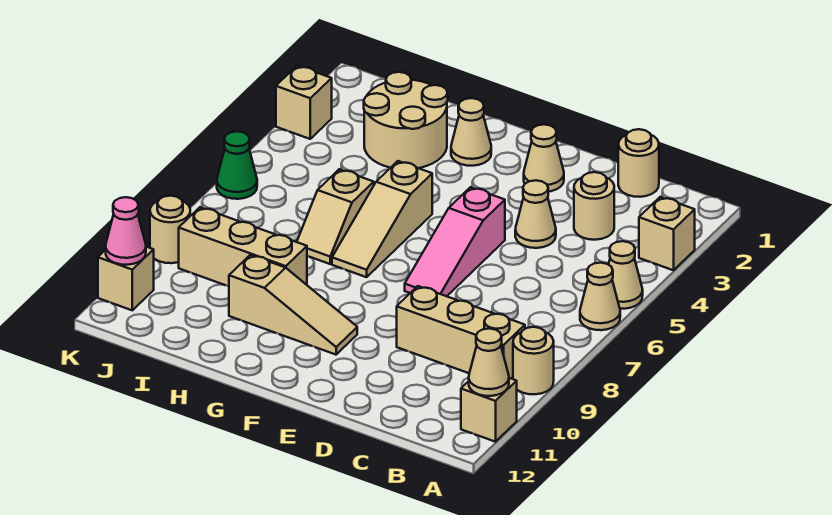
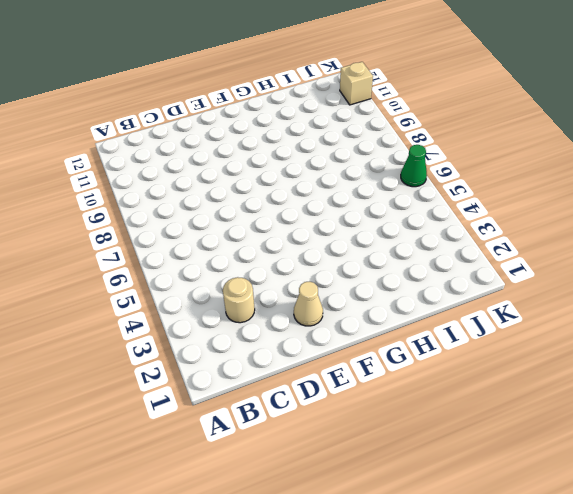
none -> tan brick A3 level 1
none -> tan cone A5 level 1
none -> tan cone A6 level 1

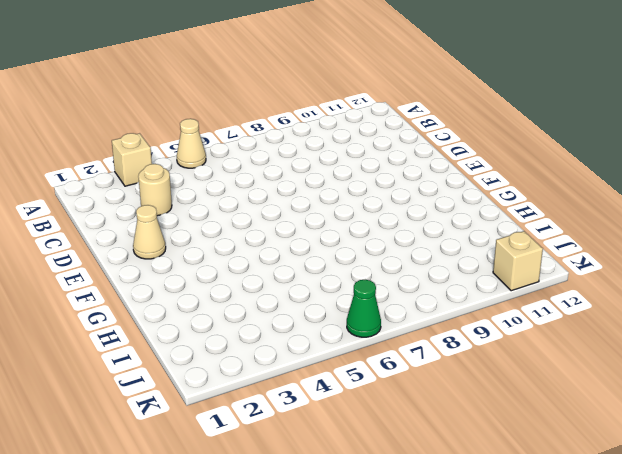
none -> tan cone A6 level 1
none -> tan round brick A9 level 1
none -> tan brick A11 level 1

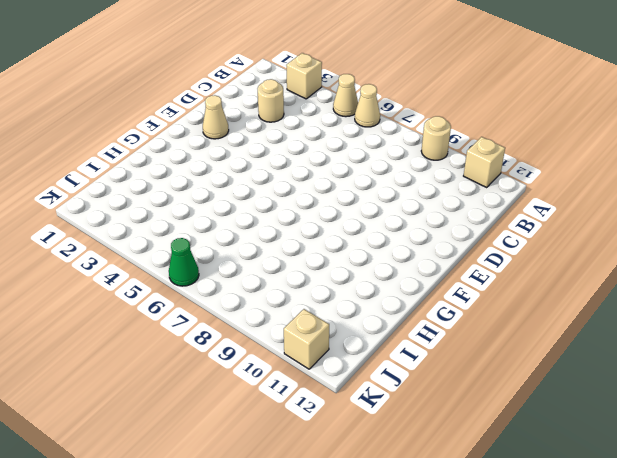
none -> tan brick B9:D9 level 1
none -> tan round brick C1 level 1
none -> tan cone D4 level 1

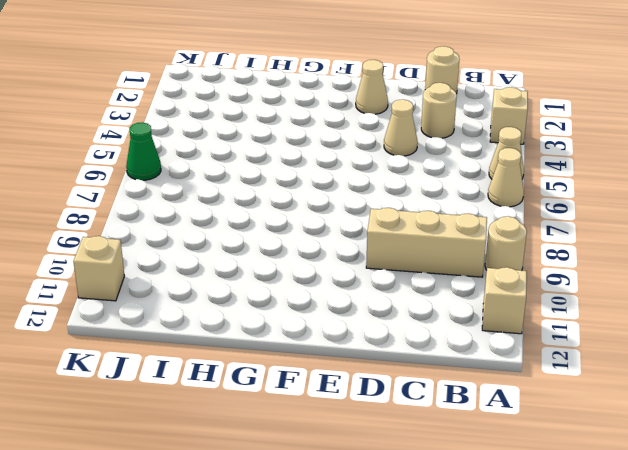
none -> pink slope E5:E7 level 1 top 5
none -> tan slope F10:H10 level 1 top H
none -> tan cone G2 level 1

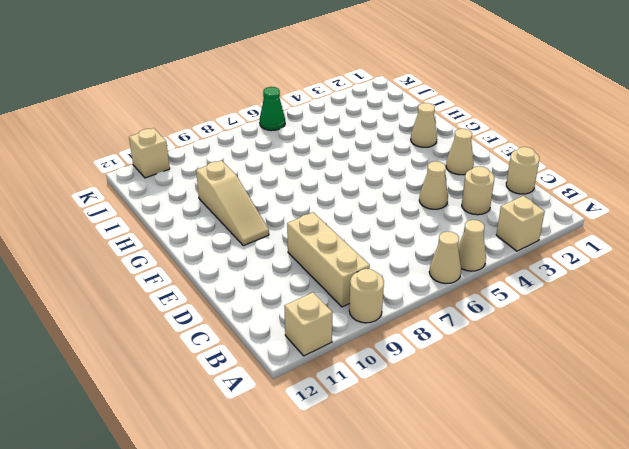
none -> pink slope E5:E7 level 1 top 5
none -> tan slope G5:G7 level 1 top 5
none -> tan round brick H2:I3 level 1

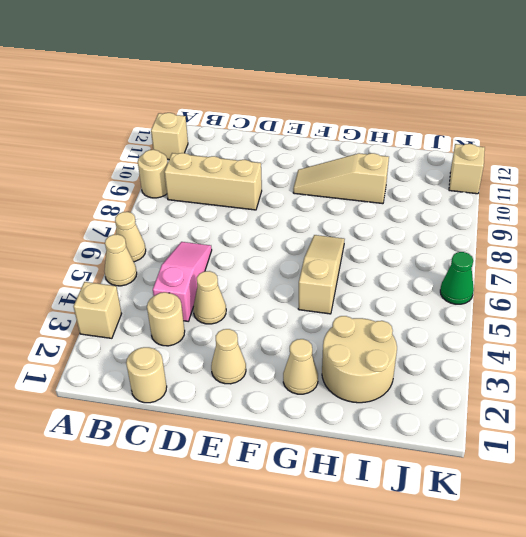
pink slope C4:C6 level 1 top 4 -> pink slope E5:E7 level 1 top 5
none -> tan slope H6:H7 level 1 top 6
none -> tan brick H9:J9 level 1
none -> tan brick K3 level 1

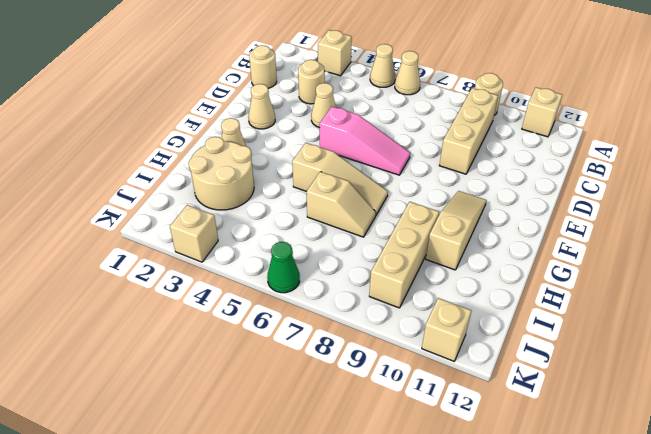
none -> tan round brick K9 level 1
none -> tan cone A11 level 2
none -> pink cone K11 level 2

